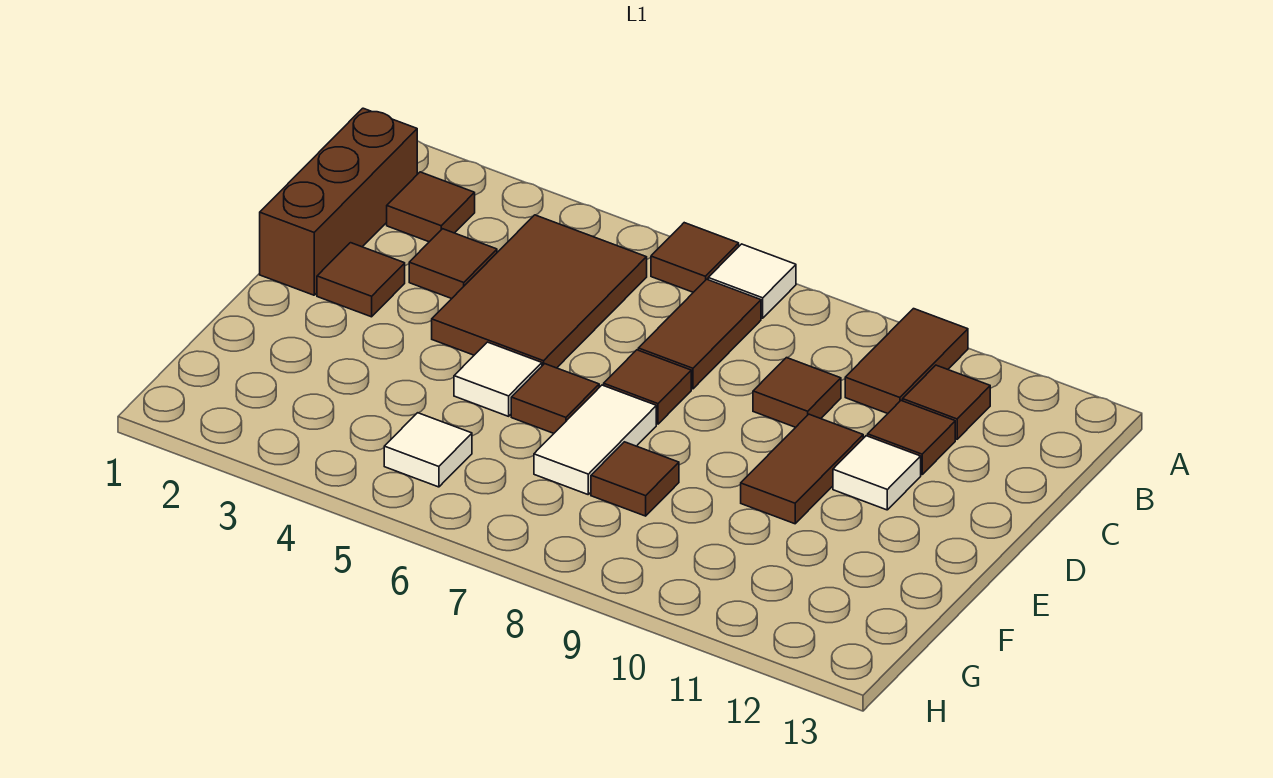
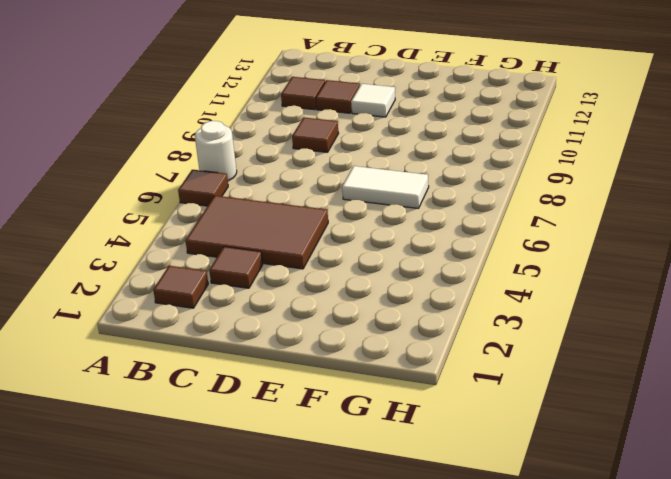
white round brick A7 level 1 -> white tile A7 level 1
none -> brown tile A10:B10 level 1
none -> brown brick B1:D1 level 1
none -> brown tile B7:C7 level 1

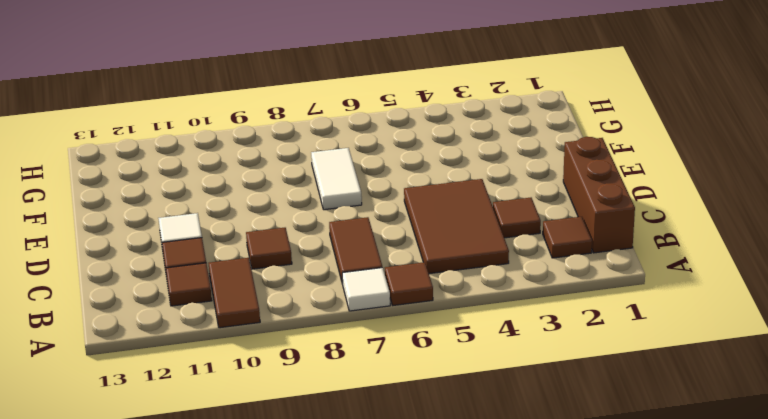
none -> brown tile D2 level 1
none -> brown tile D7 level 1
none -> brown tile D10:E10 level 1

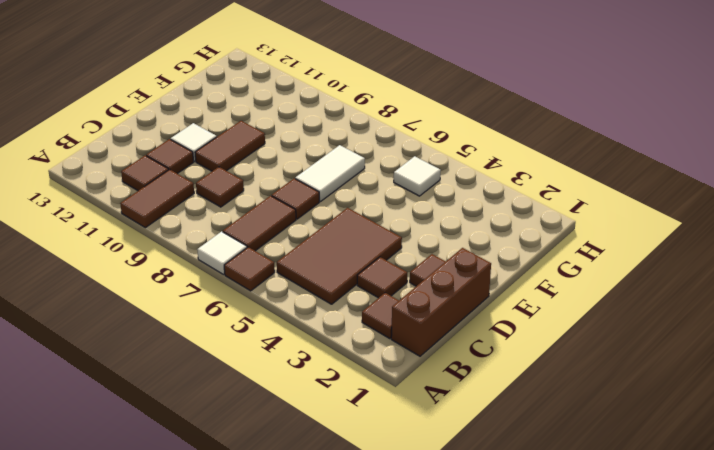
none -> white tile E5 level 1
none -> brown tile E6 level 1
none -> brown tile F8 level 1

